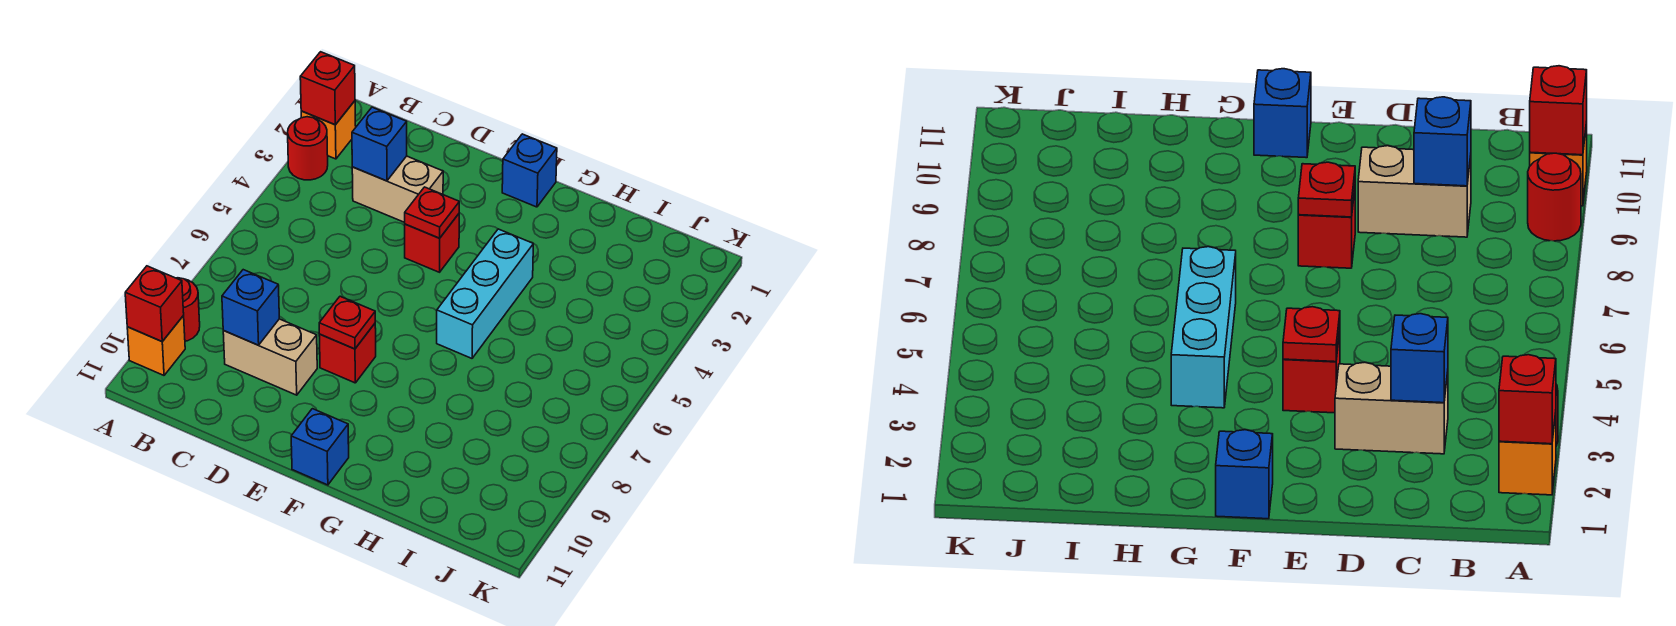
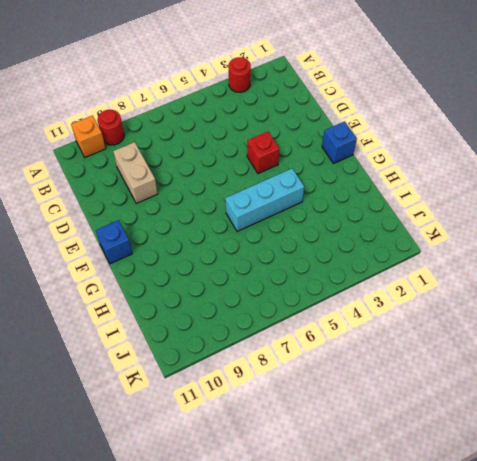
none -> orange brick A2 level 1
none -> tan brick C3:D3 level 1
none -> red brick E8 level 1

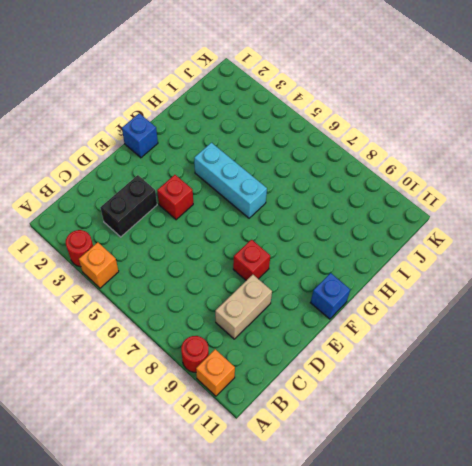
orange brick A4 level 1 -> orange brick A2 level 1
black brick C3:D3 level 1 -> tan brick C3:D3 level 1
none -> red brick A2 level 2
none -> red brick A10 level 2
none -> blue brick C3 level 2

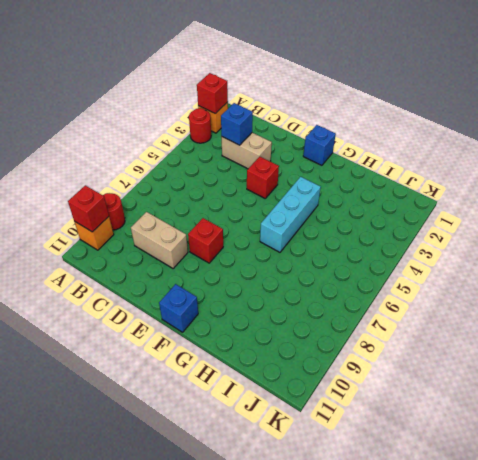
none -> blue brick C9 level 2
none -> red plate E4 level 2
none -> red plate E8 level 2

